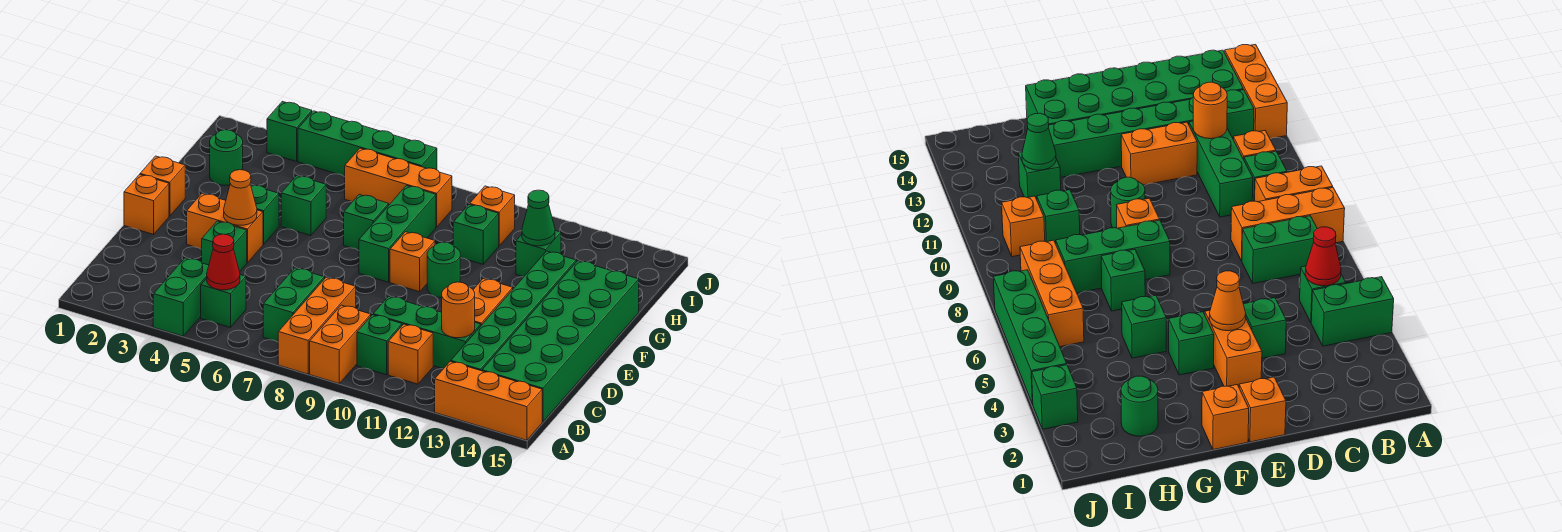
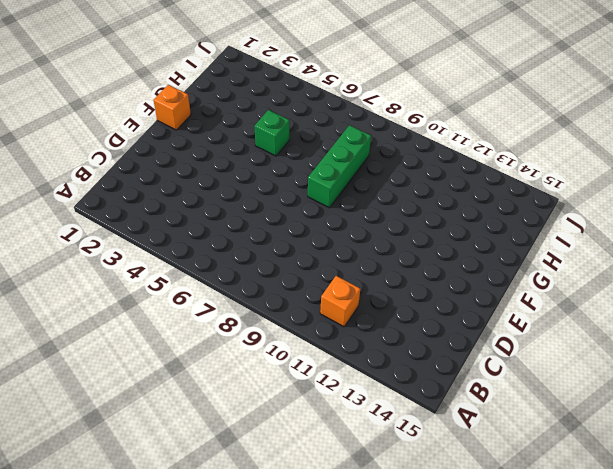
none -> green brick A4:B4 level 1
none -> orange brick A8:C8 level 1
none -> orange brick A9:B9 level 1
none -> orange brick A13:A15 level 1

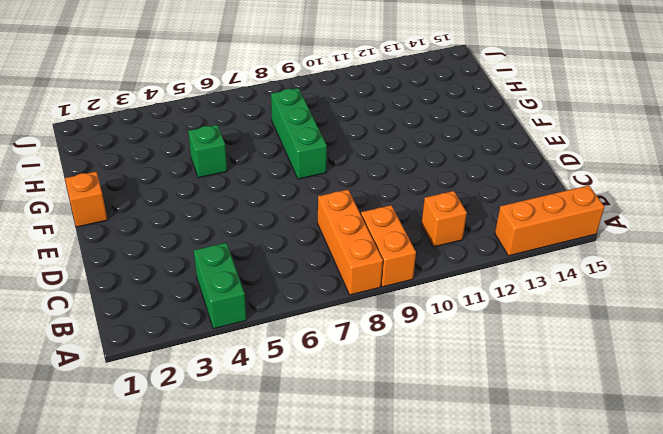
none -> green brick B5 level 1
none -> green brick B7:C7 level 1
none -> green brick B10 level 1
none -> green brick B13:G13 level 1

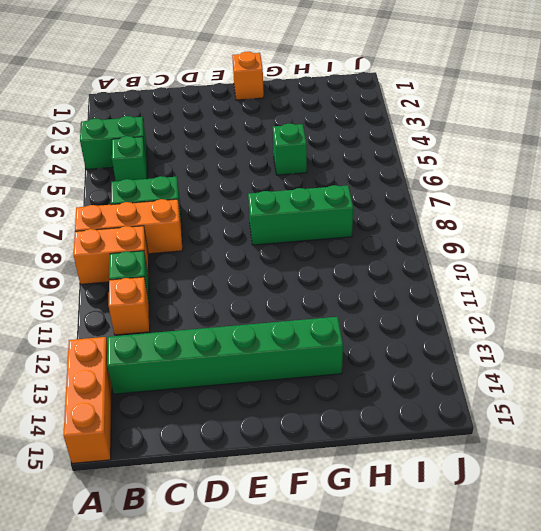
none -> green brick B14:G15 level 1
none -> green brick C10:C12 level 1
none -> green brick D4 level 1
none -> orange brick D12:E12 level 1

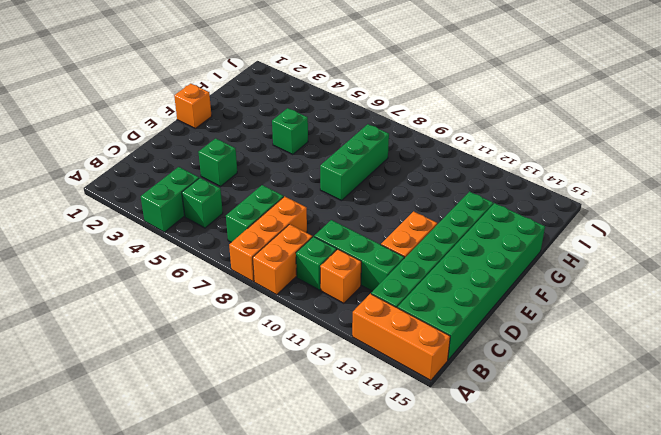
none -> orange brick E1 level 1
none -> orange brick E3:E4 level 1
none -> green brick F4 level 1
none -> orange brick F9 level 1

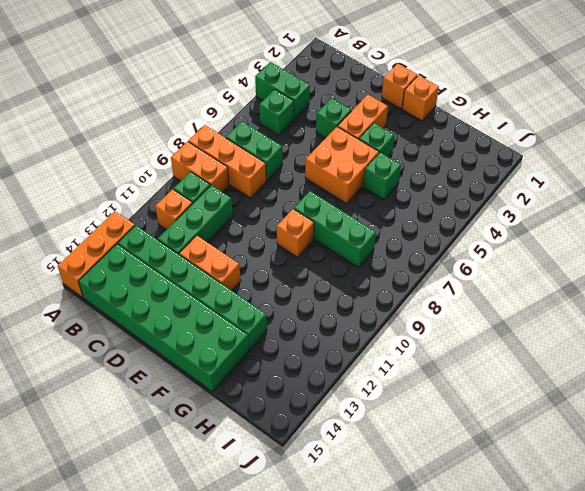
orange brick E5:F6 level 1 -> none
none -> green round brick F10 level 1
none -> green brick G7 level 1
none -> green round brick H2 level 1
none -> green brick H10 level 1

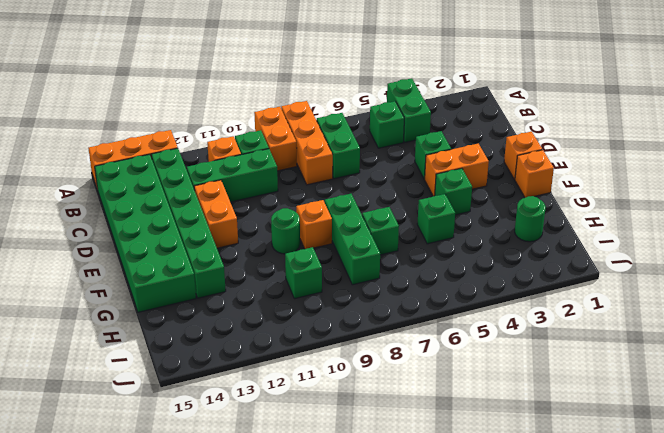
none -> green brick H12 level 1
none -> orange brick I6:I8 level 1
none -> orange brick I10 level 1
none -> green brick J3 level 1

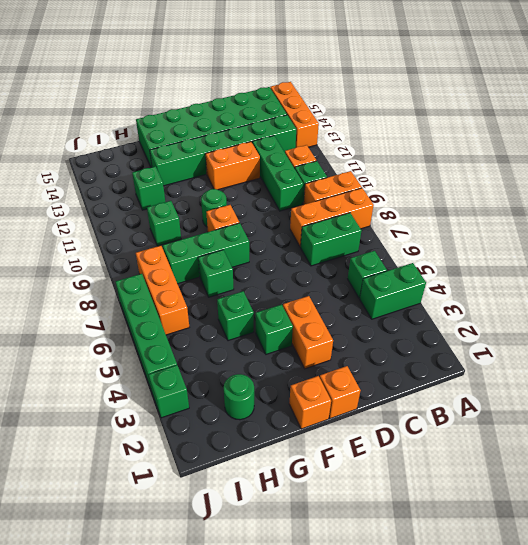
none -> green brick D4 level 1
none -> orange brick I10 level 1
none -> red cone B5 level 2
none -> orange round brick C12 level 2

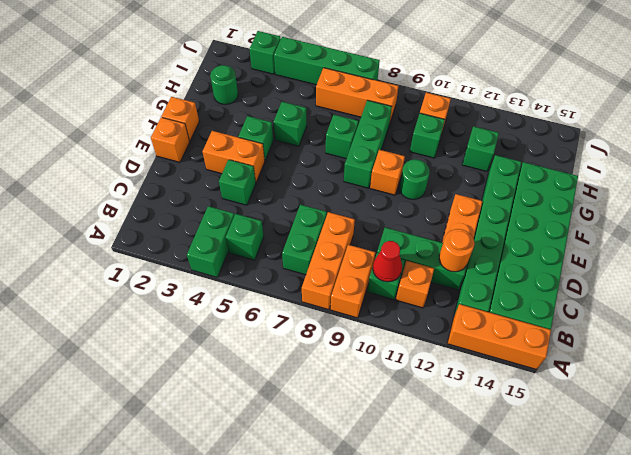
red cone B10 level 2 -> red cone B5 level 2
none -> orange cone E4 level 2
none -> green cone H12 level 2

